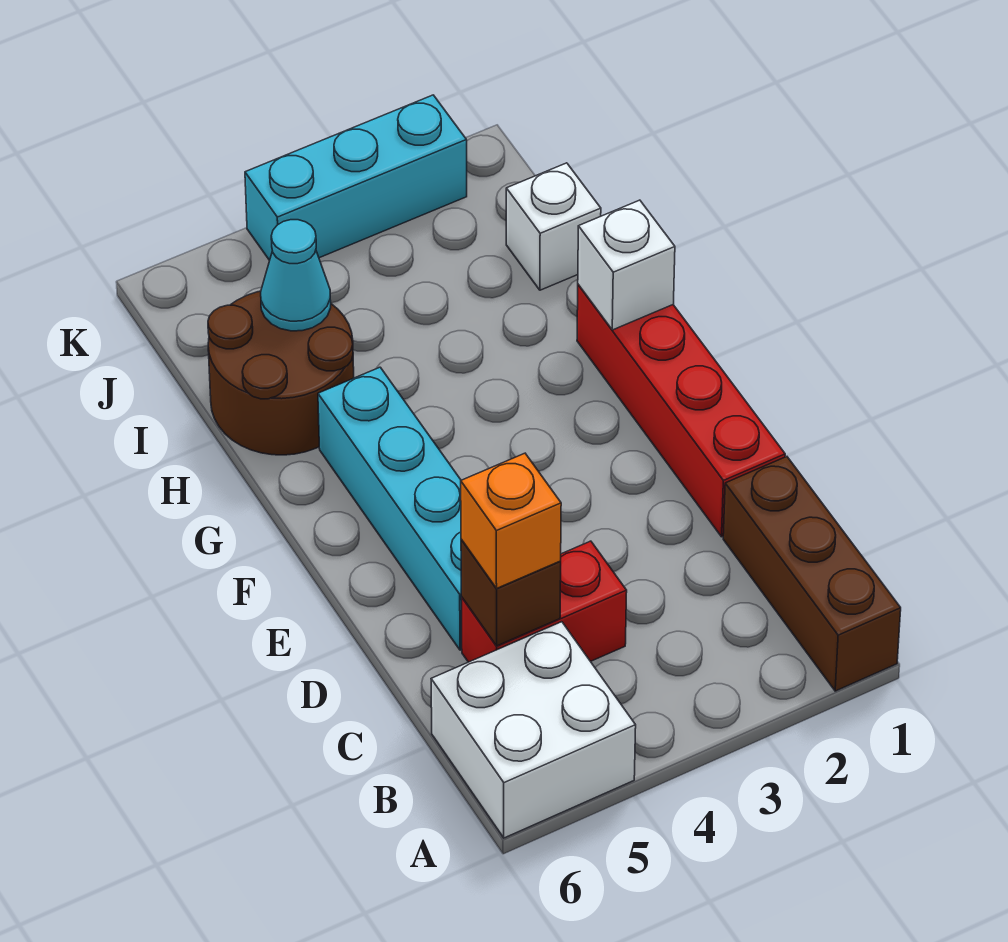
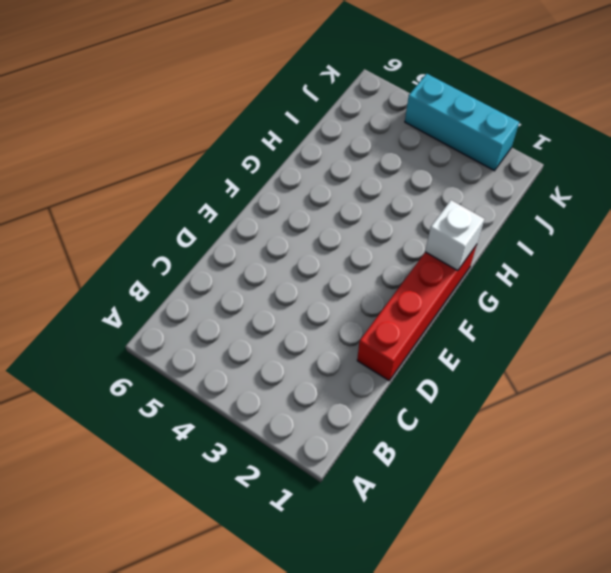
none -> brown brick A1:C1 level 1
none -> white brick A5:B6 level 1
none -> red brick C4:C5 level 1

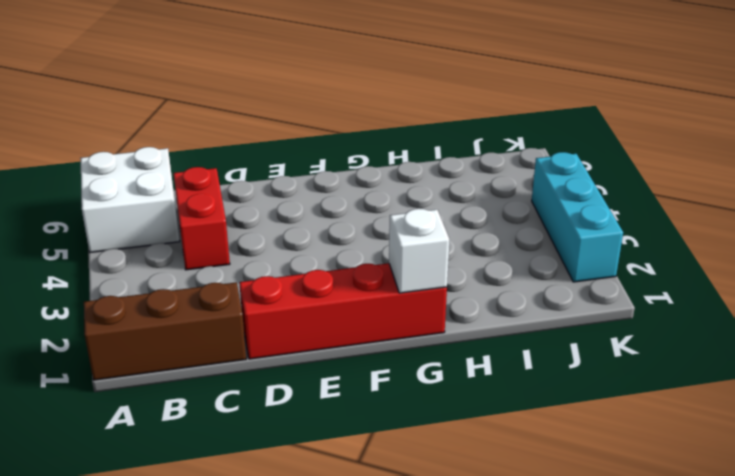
none -> cyan brick D5:G5 level 1
none -> brown round brick H5:I6 level 1
none -> white brick I1 level 1

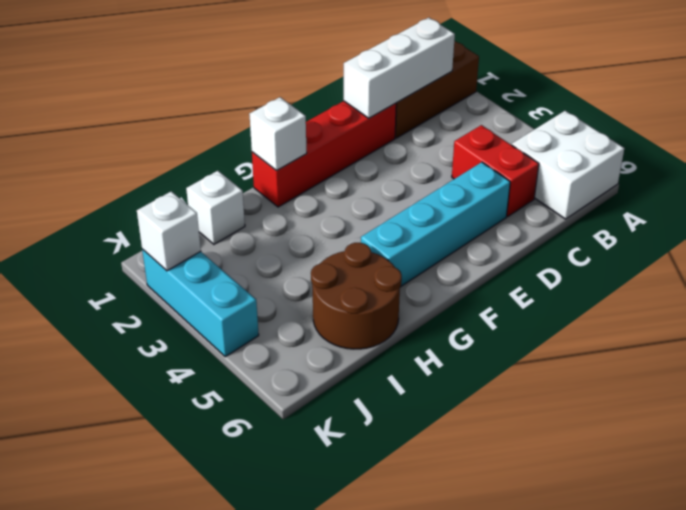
white brick B1:D1 level 2 -> none
white brick K2 level 2 -> none
none -> brown brick C5 level 2
none -> cyan cone I5 level 2
none -> orange brick C5 level 3

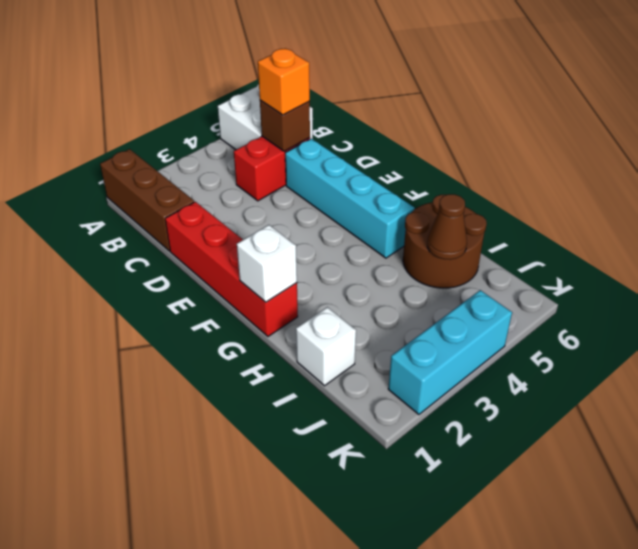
brown cone I5 level 2 -> cyan cone I5 level 2

